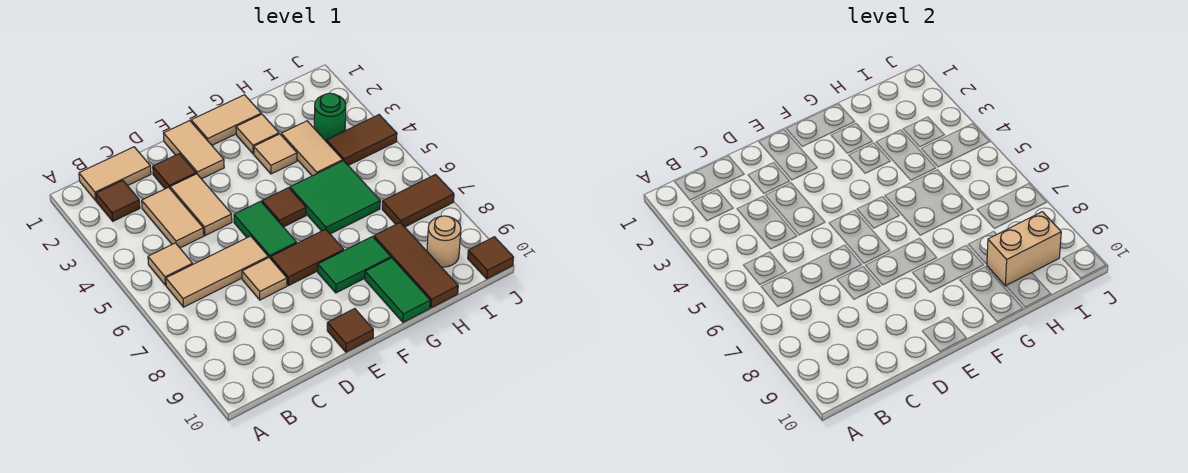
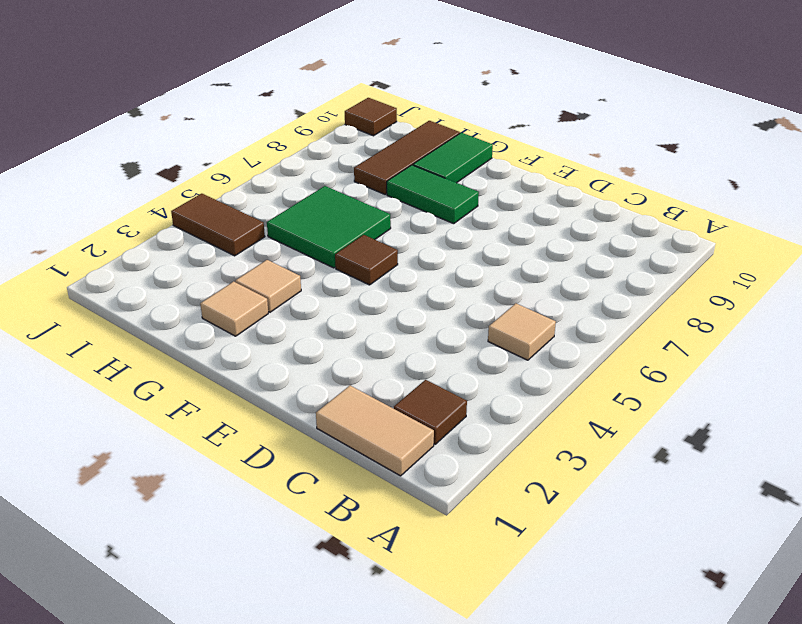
none -> tan tile B6:D6 level 1
none -> tan tile C3:C4 level 1
none -> brown tile D2 level 1

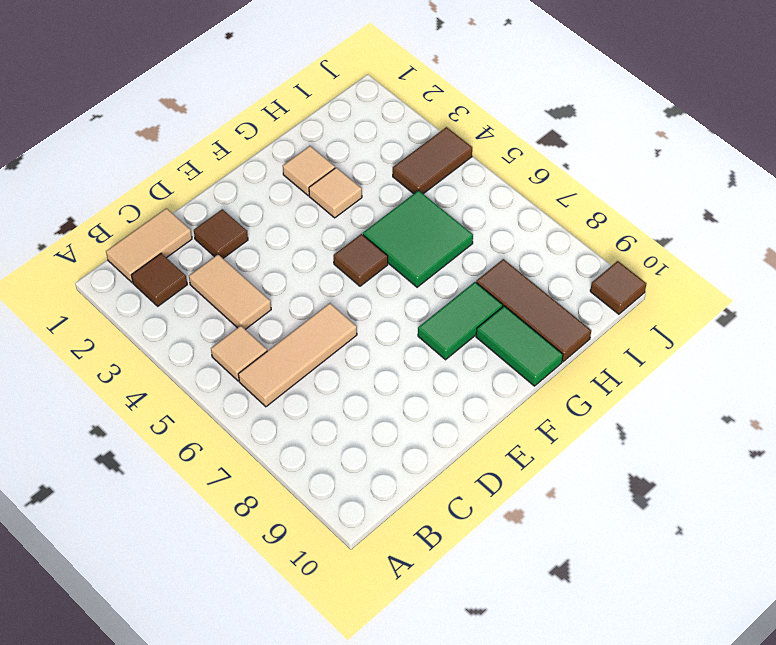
none -> tan tile D3:D4 level 1
none -> tan tile D7 level 1
none -> tan tile E1:E2 level 1

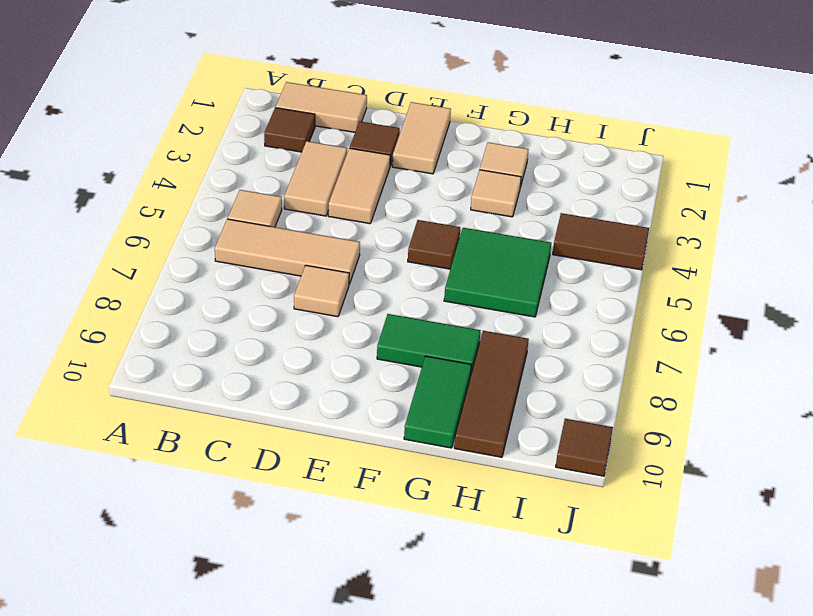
none -> green tile E5:E6 level 1
none -> brown tile E7:F7 level 1
none -> brown tile E10 level 1

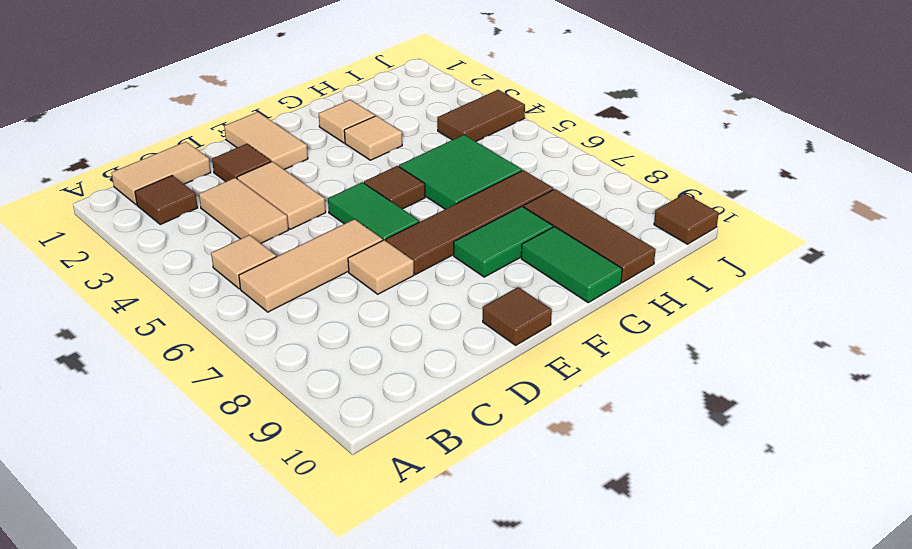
brown tile E7:H7 level 1 -> brown tile E7:F7 level 1
none -> tan tile F1:G1 level 1
none -> tan tile H3:H4 level 1
none -> green round brick I3 level 1

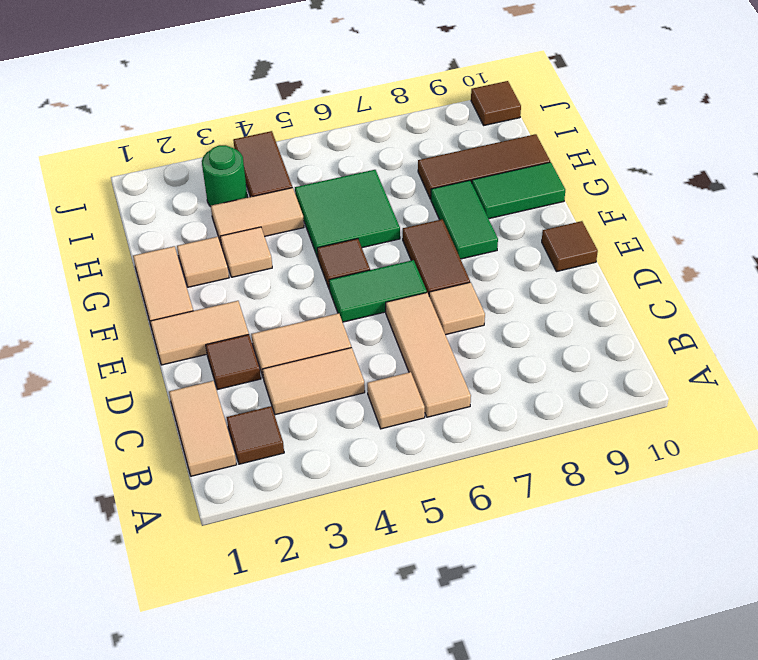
none -> brown tile I7:J7 level 1
none -> tan round brick I9 level 1
none -> tan brick H9:I9 level 2

